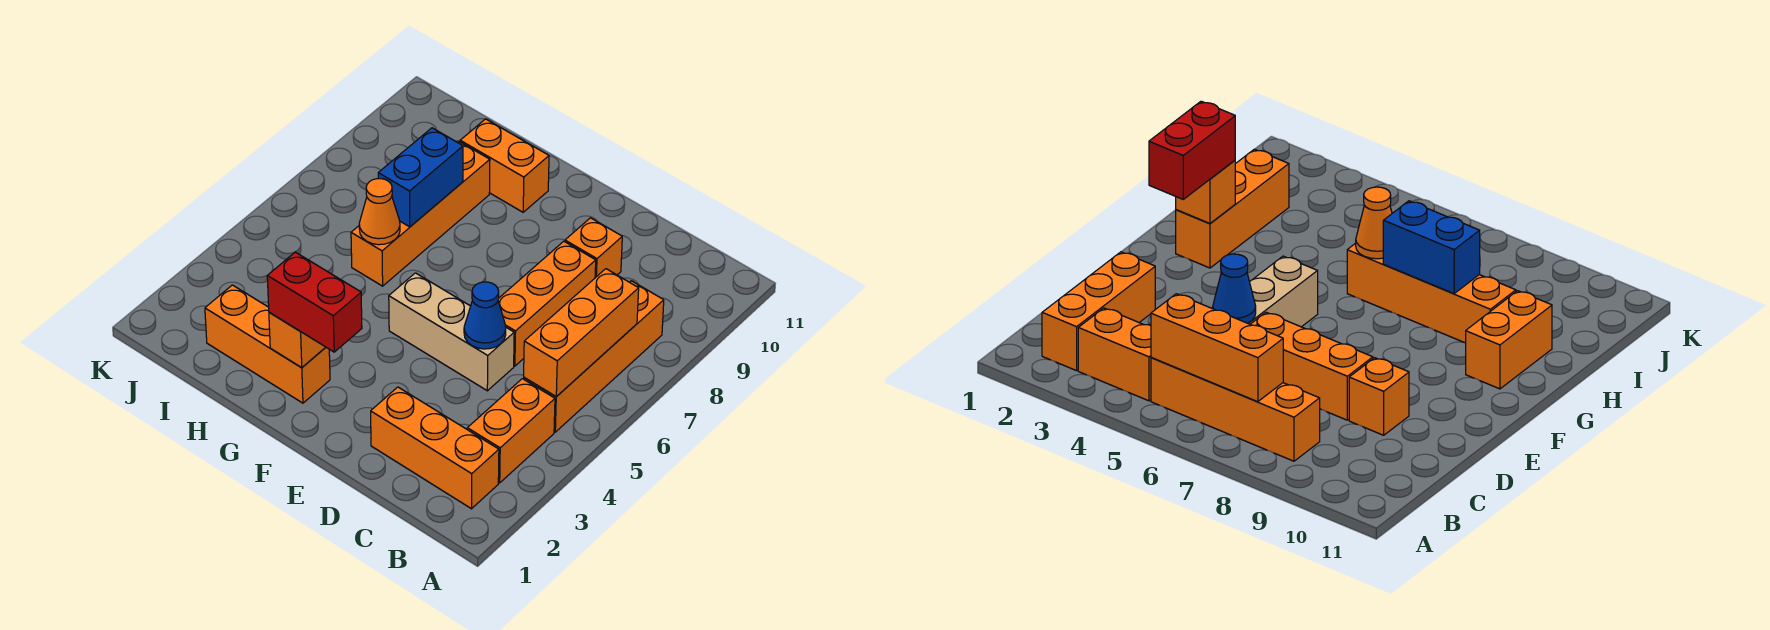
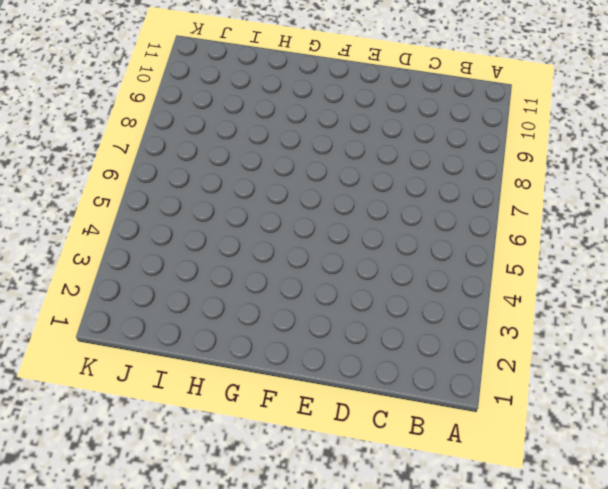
none -> orange brick B2:D2 level 1
none -> orange brick B3:B4 level 1
none -> orange brick B5:B8 level 1

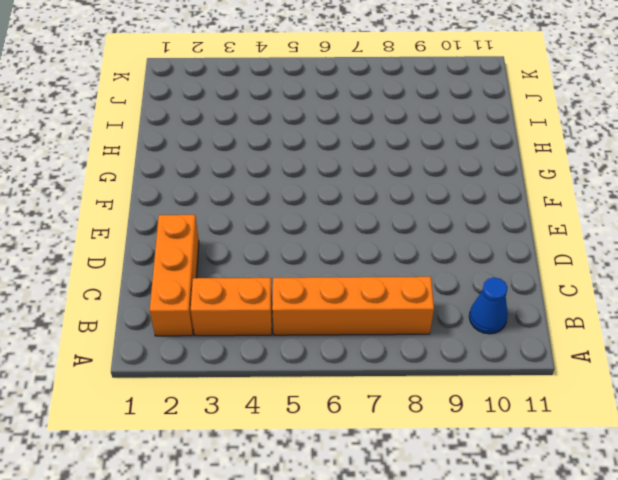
blue cone B10 level 1 -> blue cone D5 level 2
none -> tan brick D5:F5 level 1
none -> orange brick D6:D8 level 1
none -> orange brick D9 level 1

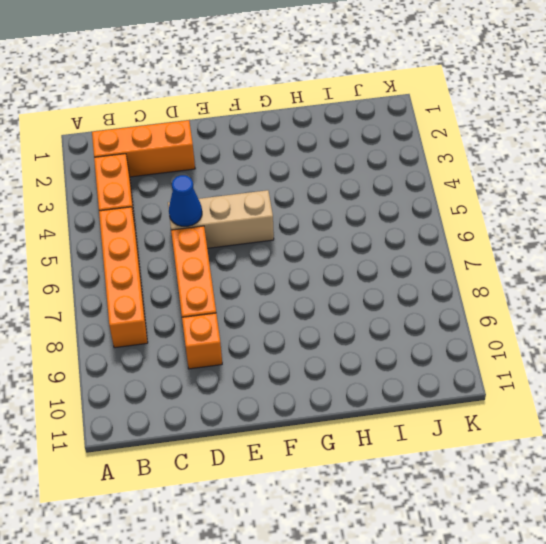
none -> orange brick G2:I2 level 1
none -> orange brick G10:H10 level 1
none -> orange brick H6:H9 level 1

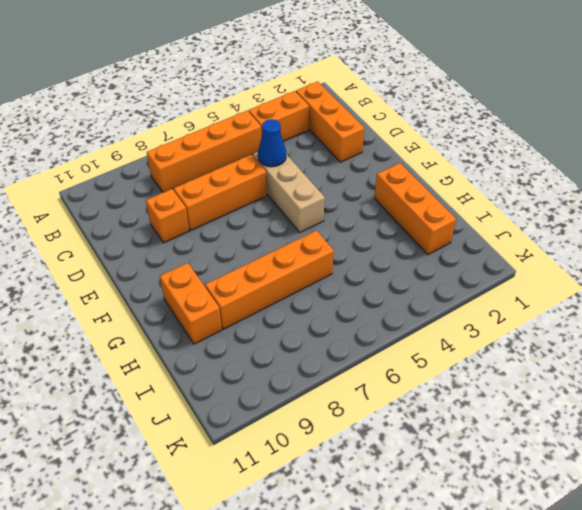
none -> orange brick B5:B7 level 2
none -> orange brick G2 level 2
none -> orange cone H6 level 2

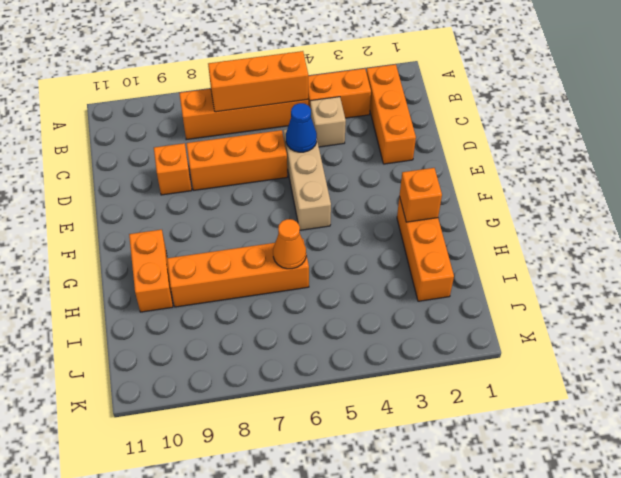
tan brick C4 level 1 -> none
none -> blue brick H7:H8 level 2
none -> red brick F2:G2 level 3

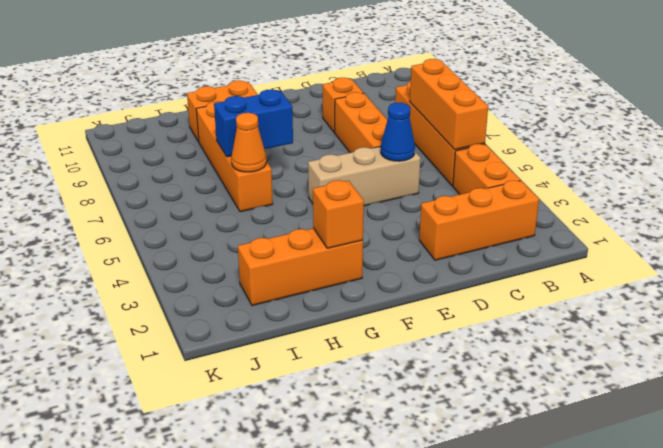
blue brick G7:H7 level 2 -> blue brick H7:H8 level 2
none -> red brick F2:G2 level 3

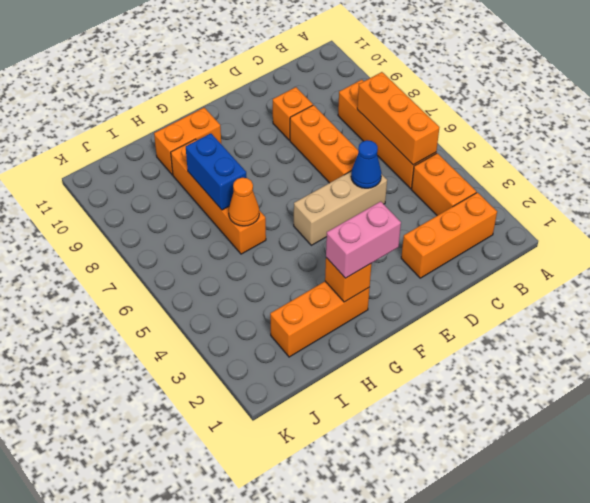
pink brick F2:G2 level 3 -> red brick F2:G2 level 3

